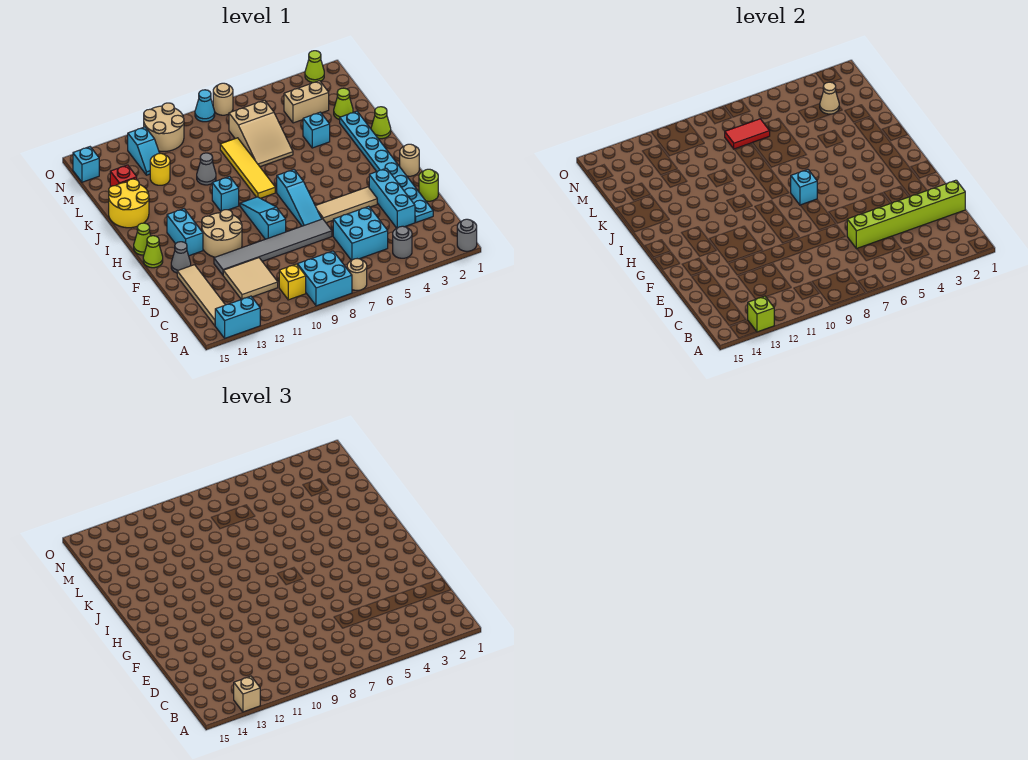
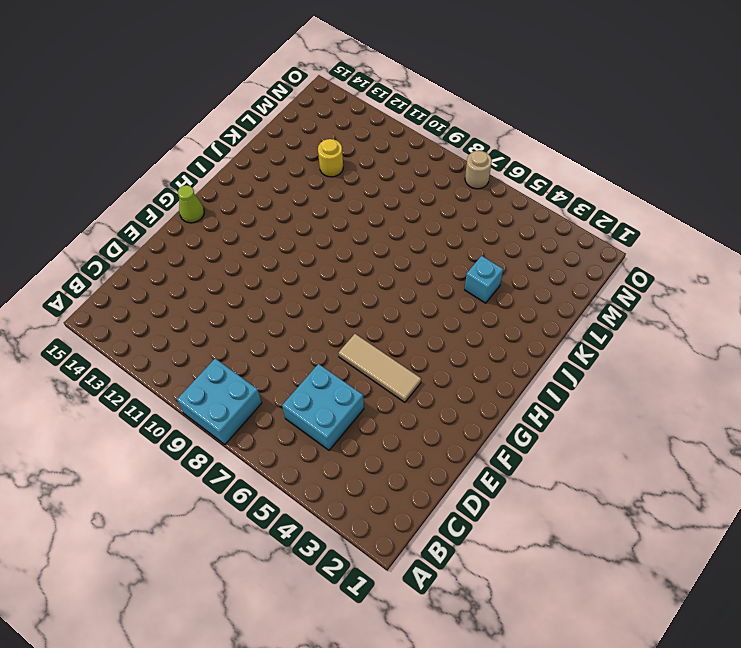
none -> grey round brick A1 level 1
none -> tan round brick A7 level 1
none -> cyan brick A13:A14 level 1
none -> grey round brick B4 level 1

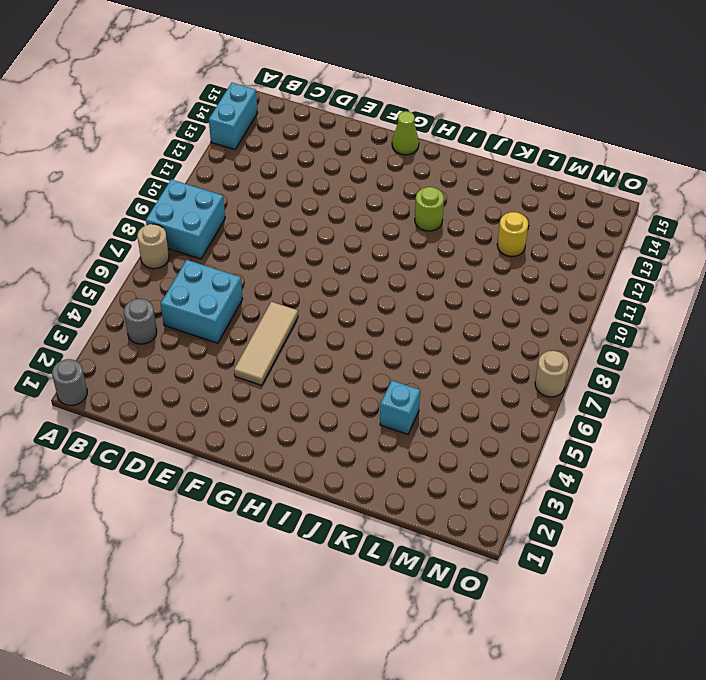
lime round brick I12 level 1 -> lime round brick E1 level 1
none -> yellow brick B10 level 1
none -> tan tile B14:E14 level 1
none -> tan tile C11:D12 level 1
none -> cyan plate D2:K2 level 1

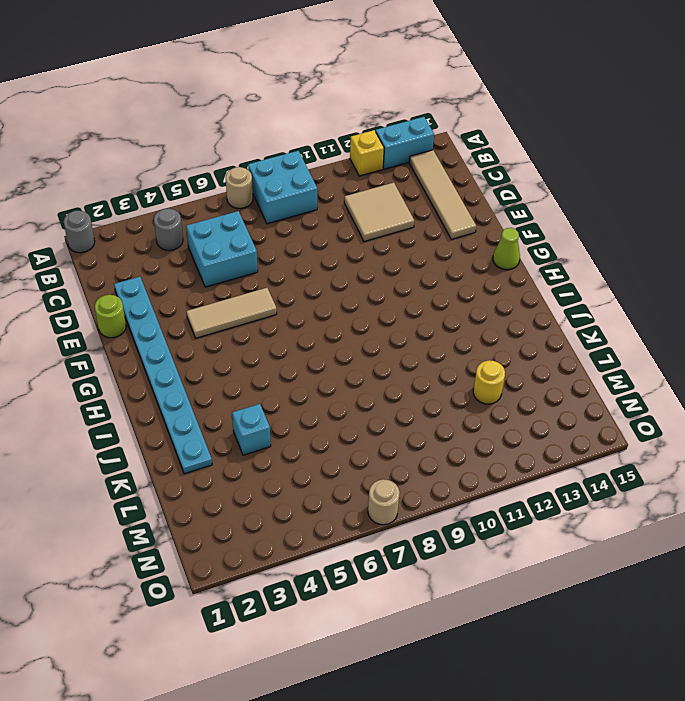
yellow brick A12 level 1 -> yellow brick B10 level 1
none -> cyan brick D3:F3 level 1
none -> grey tile E7:E12 level 1
none -> cyan slope F7:H7 level 1 top H
none -> cyan slope F9:H9 level 1 top F

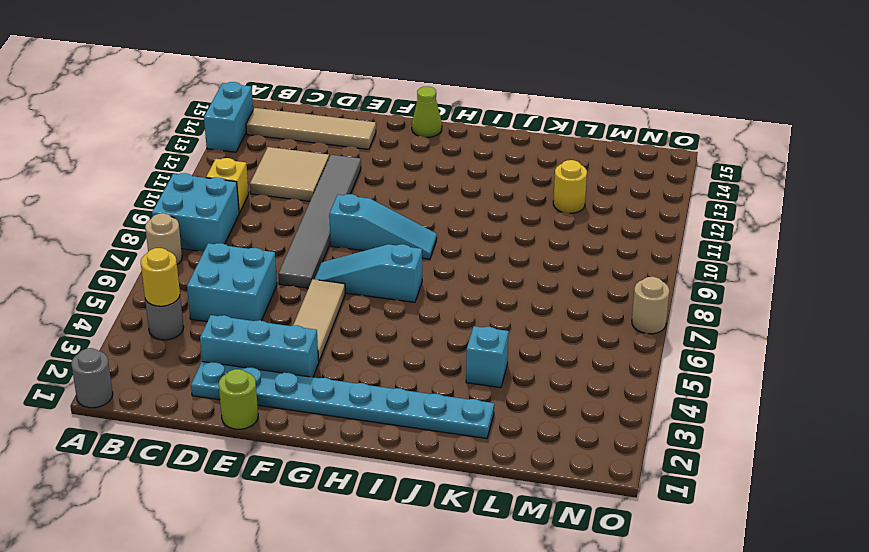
yellow round brick B4 level 2 -> none
none -> tan round brick F11:G12 level 1
none -> grey cone F14 level 1
none -> tan round brick G1 level 1
none -> cyan brick G13:H13 level 1

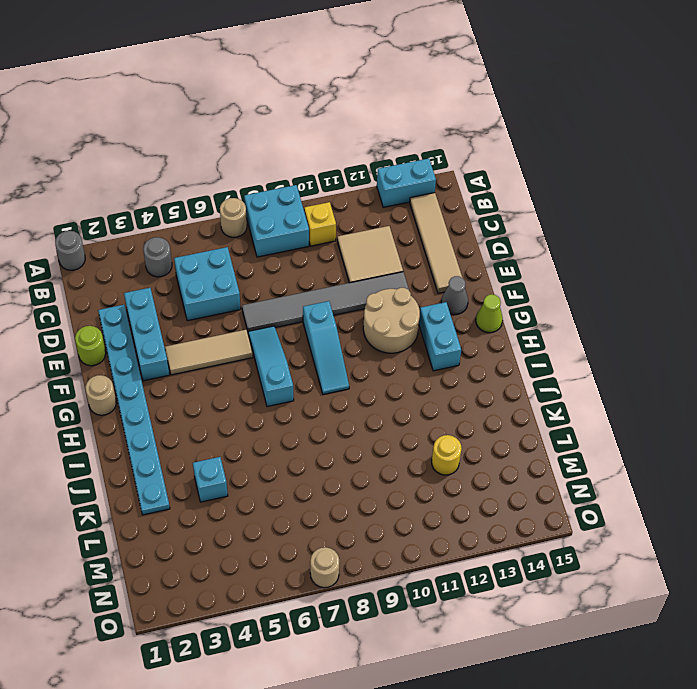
none -> lime cone H15 level 1
none -> yellow tile I8:L8 level 1
none -> cyan brick I10 level 1
none -> lime cone J1 level 1

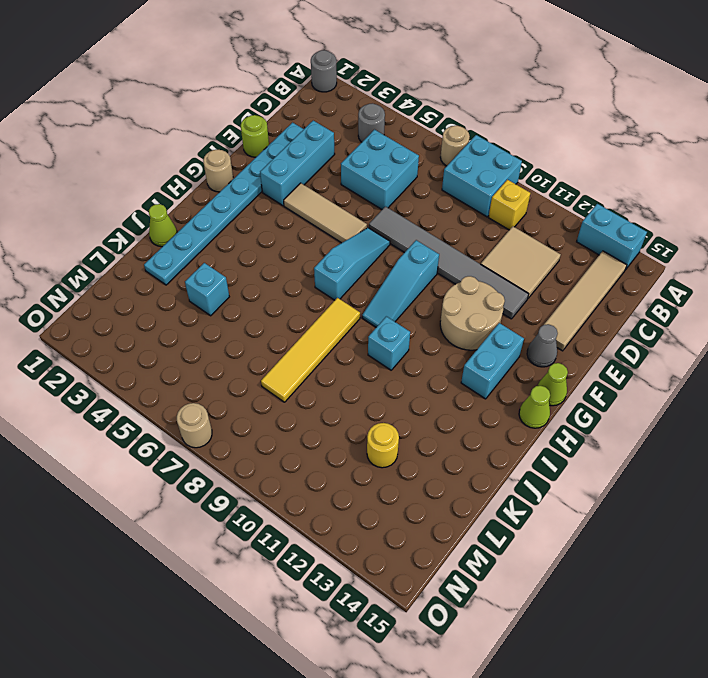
none -> yellow round brick J14:K15 level 1
none -> tan slope K6:M7 level 1 top M
none -> grey cone K10 level 1
none -> lime cone L2 level 1

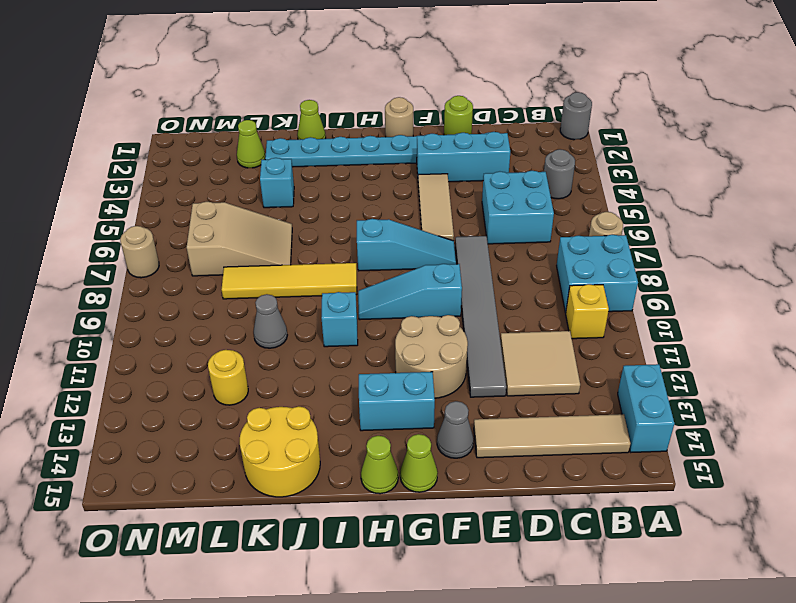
none -> red brick L14 level 1
none -> tan brick M3:M4 level 1
none -> cyan slope M12:N12 level 1 top N
none -> tan round brick N10:O11 level 1

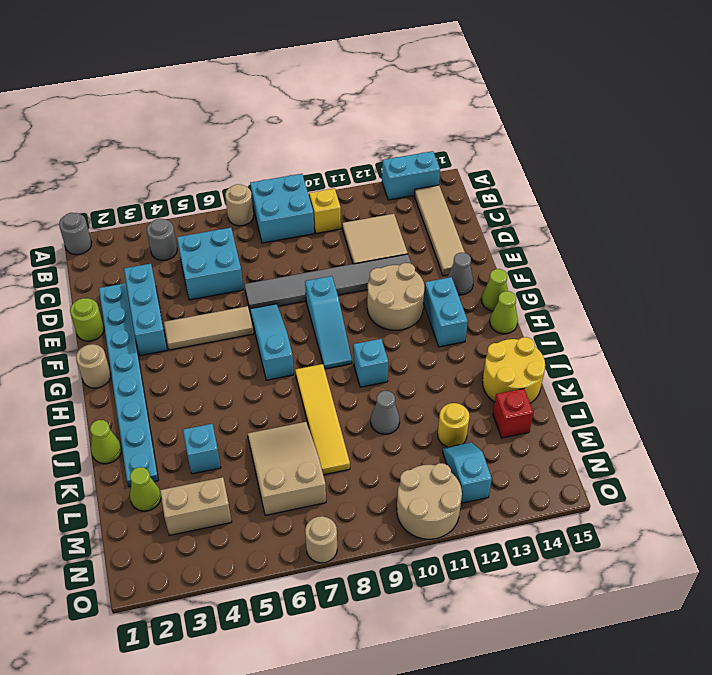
none -> cyan brick N15 level 1
none -> lime cone O2 level 1
none -> cyan cone O8 level 1
none -> lime brick A13 level 2

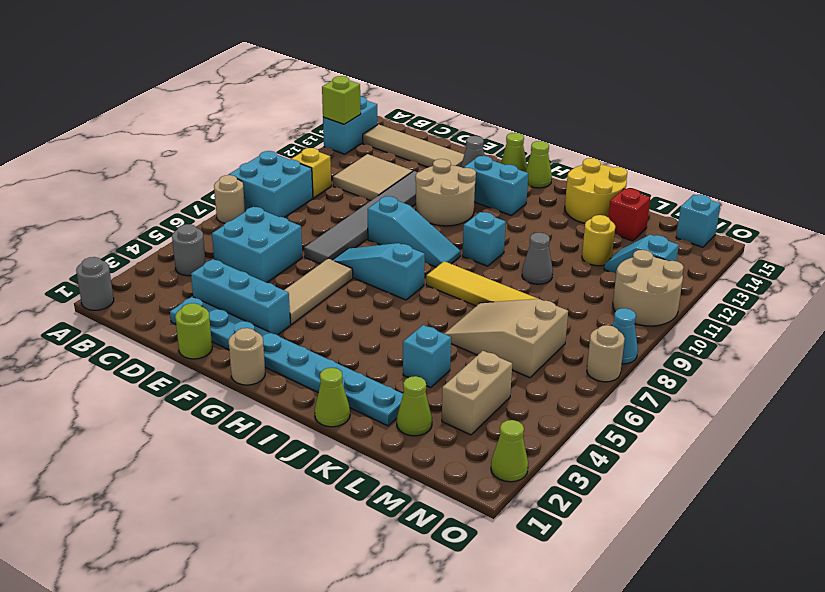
none -> lime brick D1:D6 level 2
none -> cyan brick H7 level 2
none -> tan cone M3 level 2
none -> red tile M7:M8 level 2

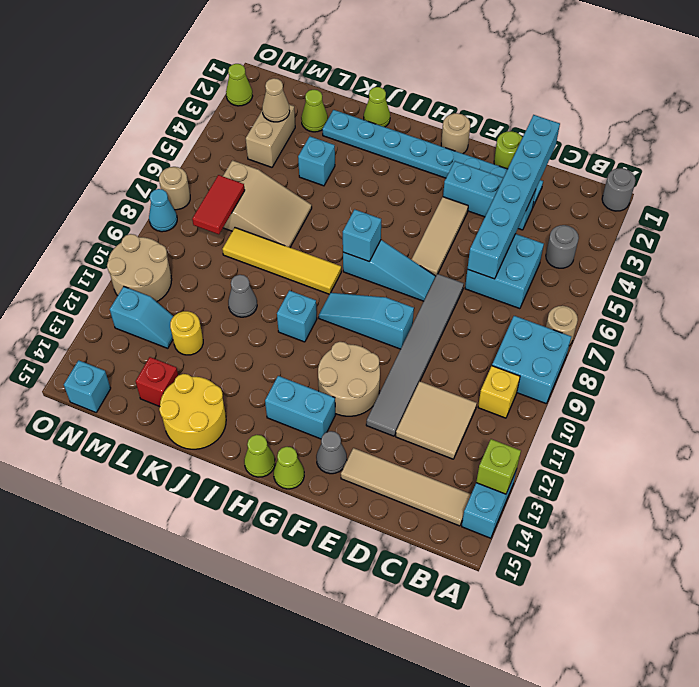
cyan brick D1:D6 level 2 -> lime brick D1:D6 level 2
none -> tan brick A13 level 3

